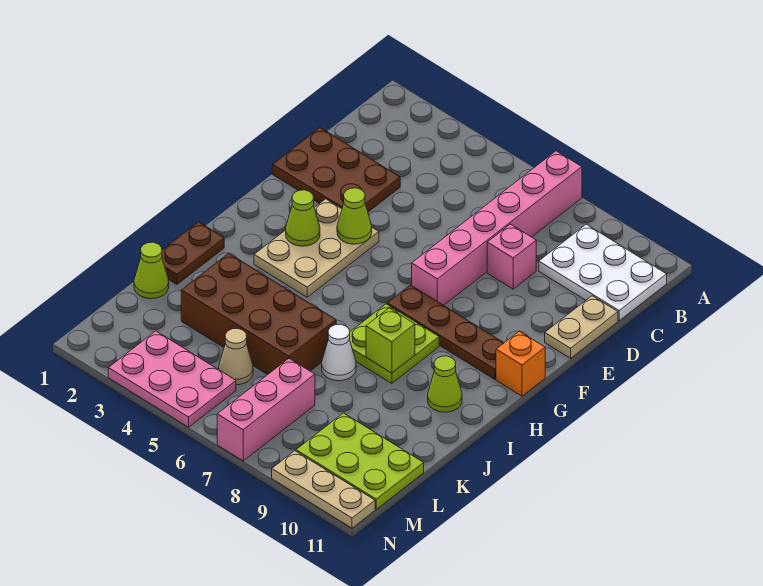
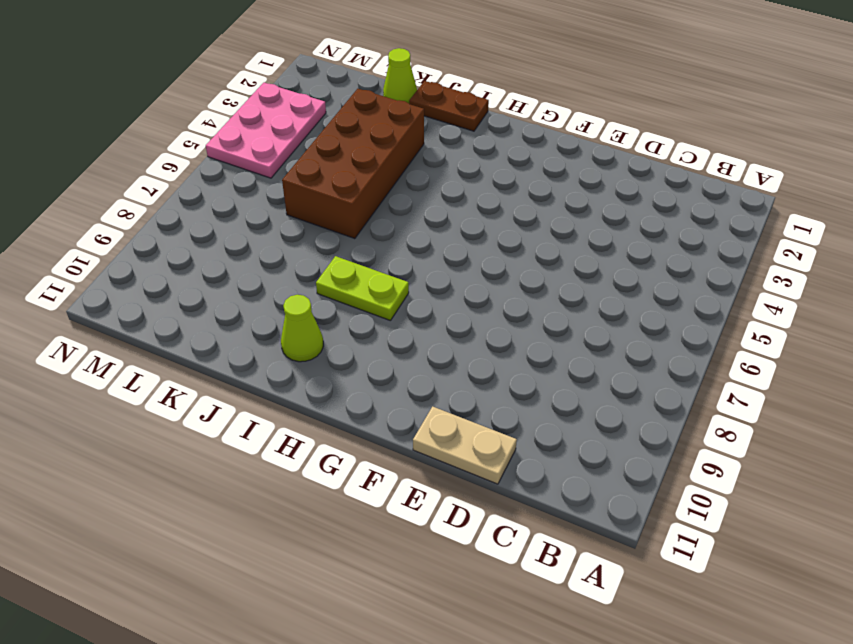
lime plate H8:I8 level 1 -> lime plate H7:I8 level 1
none -> pink brick A7:F7 level 1
none -> white plate B9:C11 level 1
none -> brown plate D1:E3 level 1

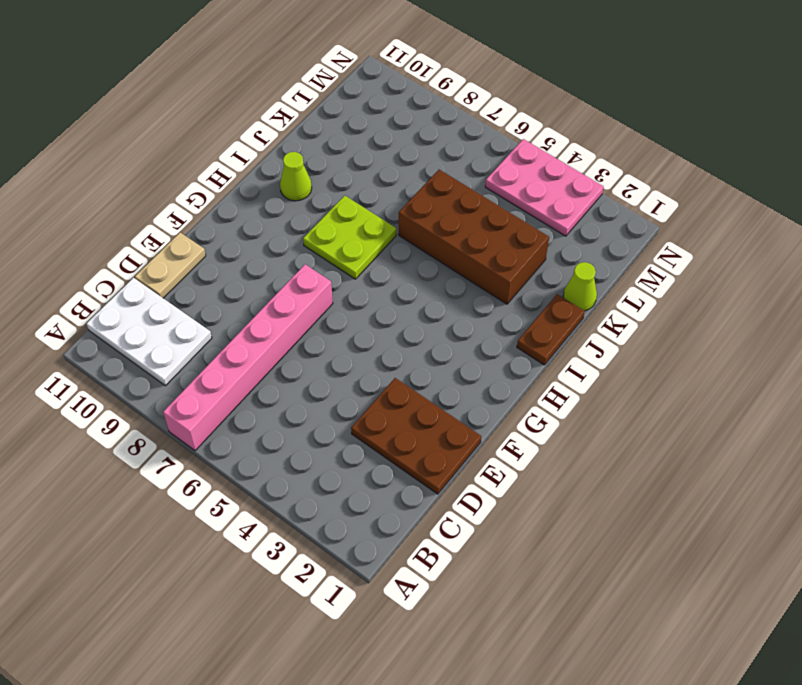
none -> pink brick D8 level 1
none -> tan plate F3:H4 level 1
none -> brown plate G7:G10 level 1

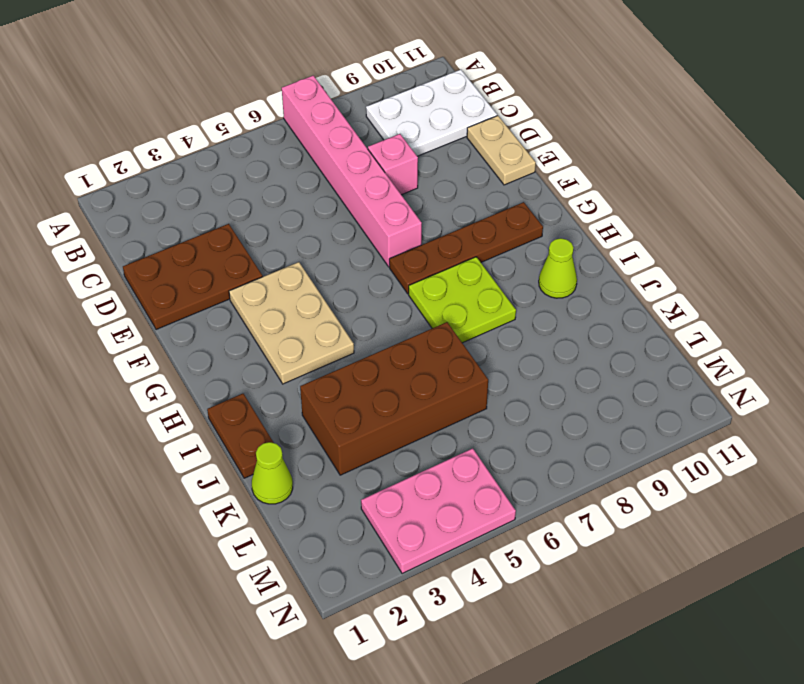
none -> orange brick G11 level 1
none -> white cone J7 level 1
none -> tan cone L5 level 1

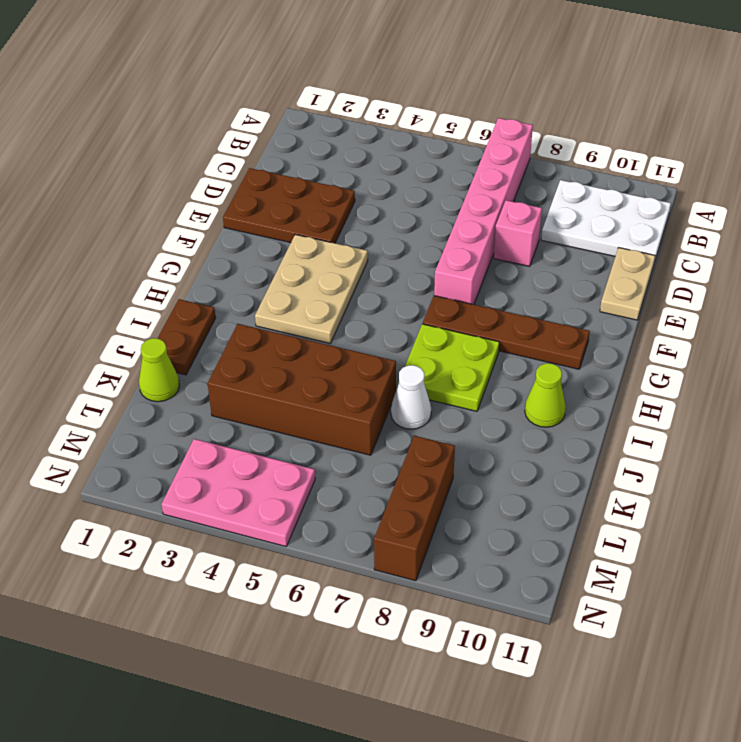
brown brick L8:N8 level 1 -> none
none -> orange brick G11 level 1
none -> tan cone L5 level 1
none -> pink brick L7:N7 level 1

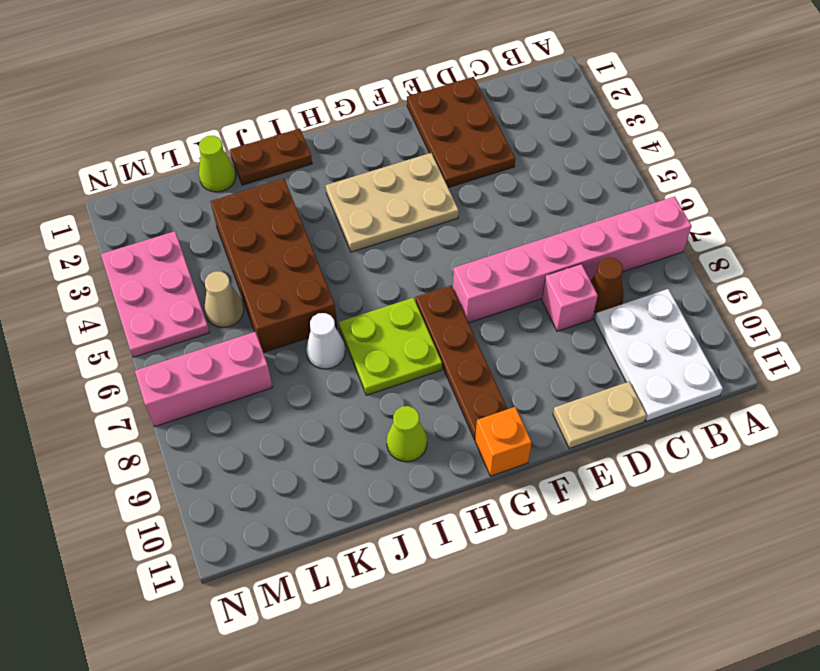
brown cone C8 level 1 -> none
none -> lime plate L9:M11 level 1
none -> tan plate N9:N11 level 1
none -> lime cone F4 level 2

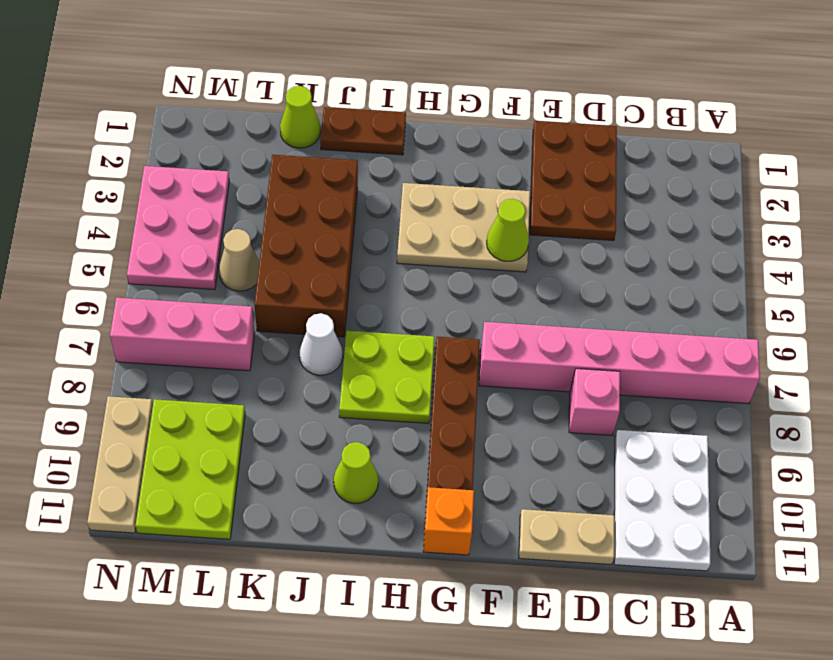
none -> lime cone G3 level 2
none -> lime brick I8 level 2

